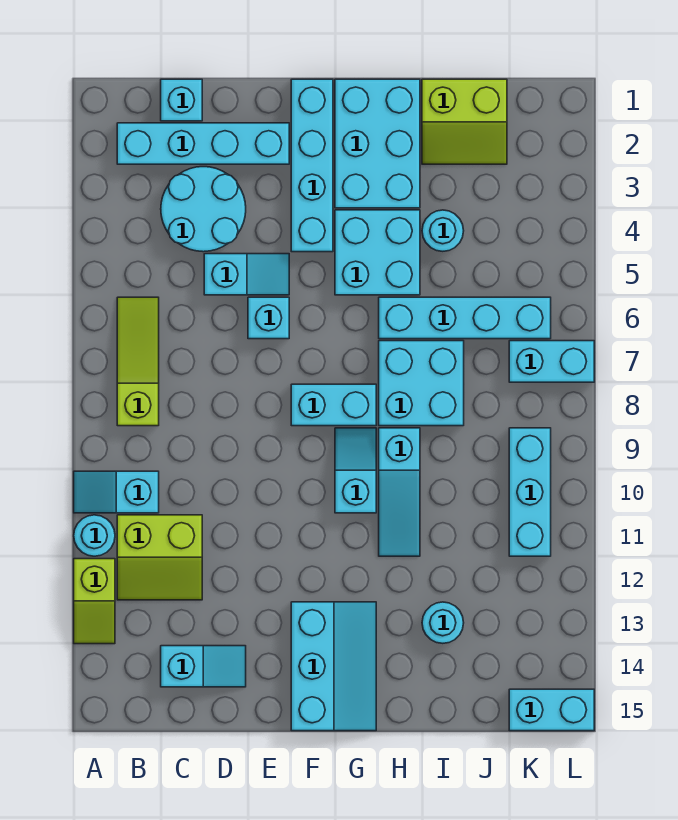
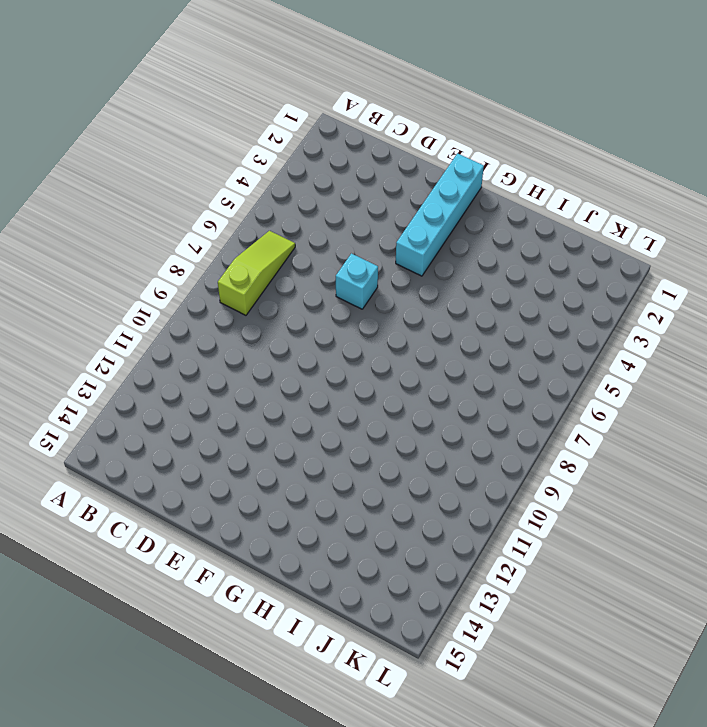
none -> cyan slope A10:B10 level 1 top B
none -> cyan round brick A11 level 1
none -> lime slope A12:A13 level 1 top 12

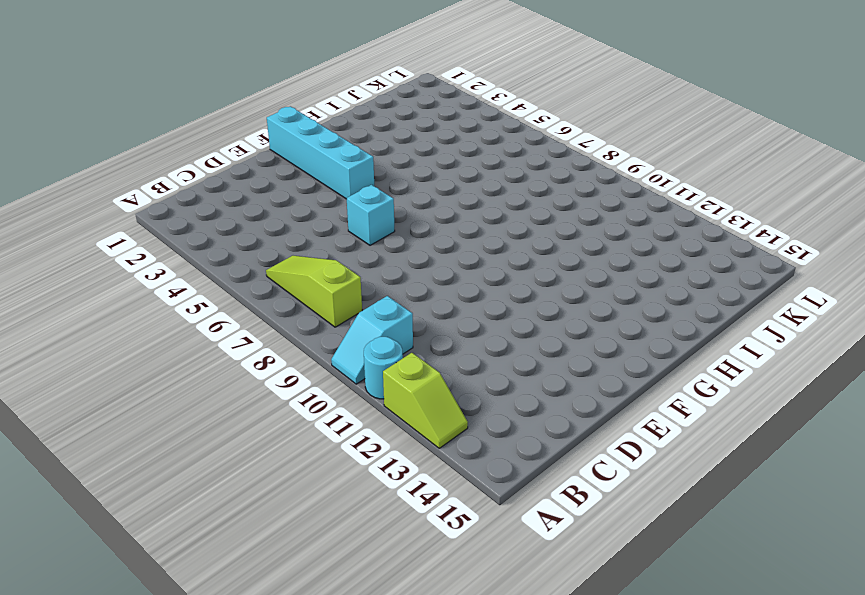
none -> cyan brick B2:E2 level 1
none -> lime slope B11:C12 level 1 top 11
none -> cyan brick C1 level 1

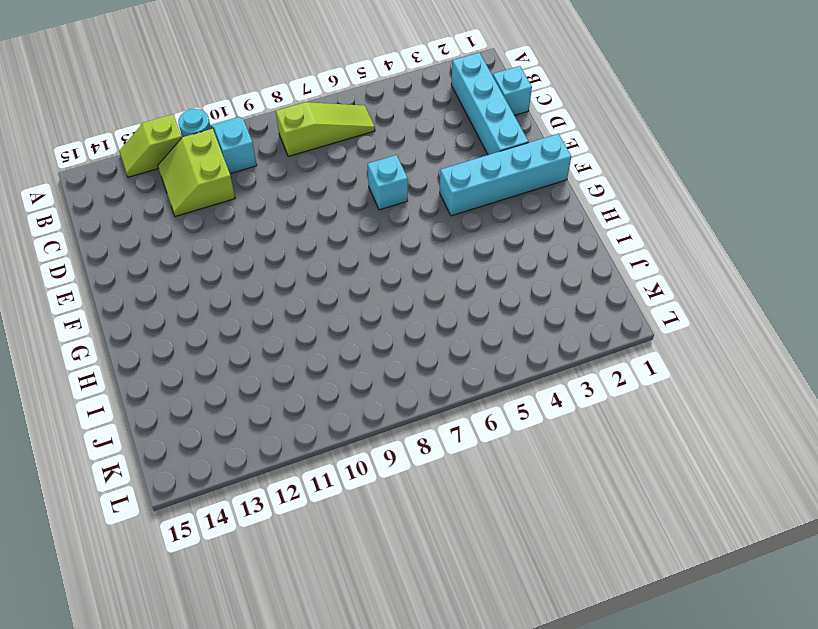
none -> cyan round brick C3:D4 level 1
none -> cyan slope C14:D14 level 1 top C
none -> cyan slope D5:E5 level 1 top D

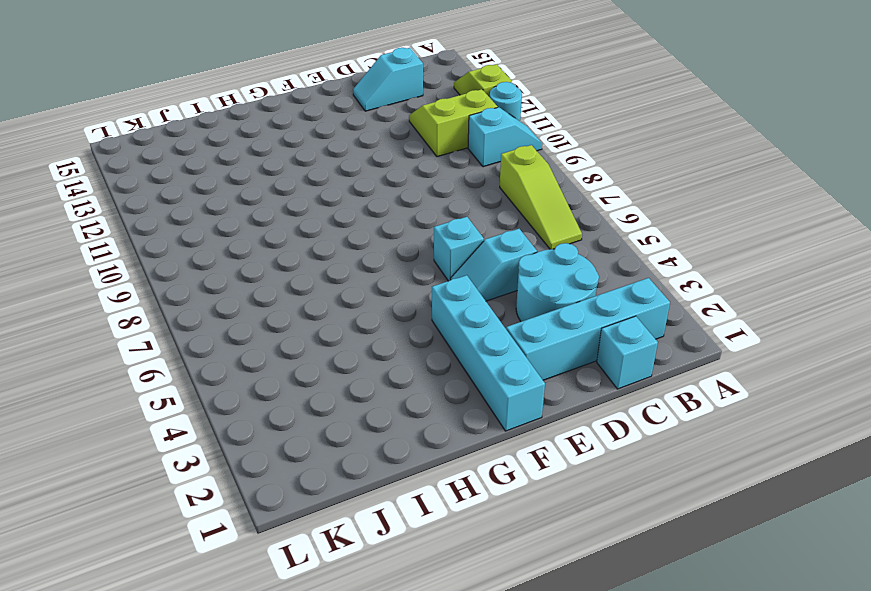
none -> cyan brick F8:G8 level 1
none -> cyan slope F13:G15 level 1 top F
none -> cyan brick G1:H3 level 1

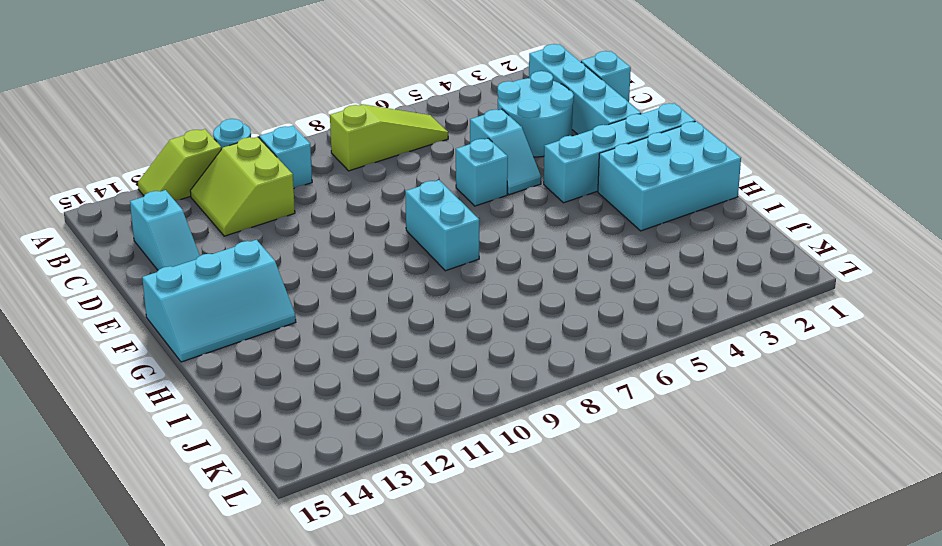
none -> cyan brick G4:H5 level 1
none -> cyan slope G9:G10 level 1 top 10
none -> cyan brick H6:K6 level 1

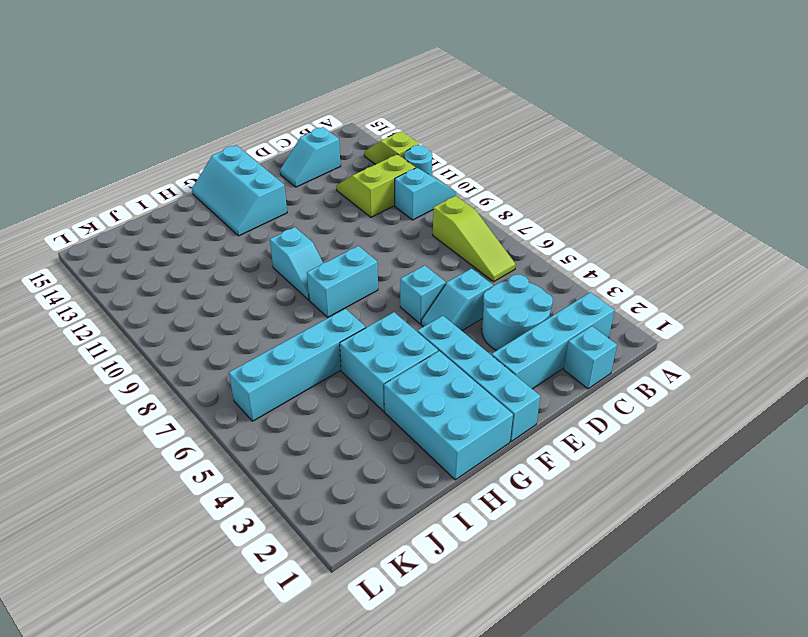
none -> cyan brick H7:I8 level 1
none -> cyan slope H9:H11 level 1 top 9
none -> lime slope I1:J2 level 1 top 1

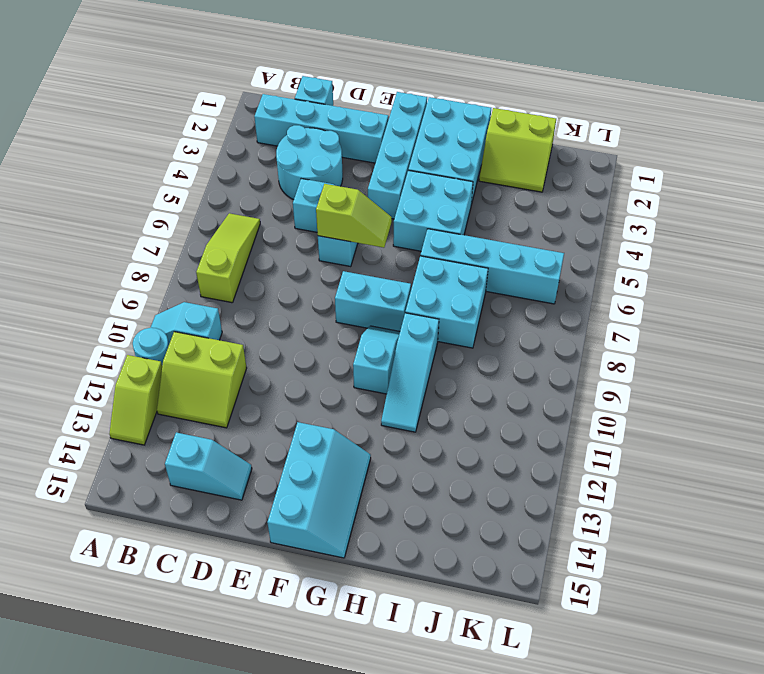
lime slope E6:F6 level 2 top E -> none
none -> cyan round brick I4 level 1
none -> cyan round brick I13 level 1
none -> cyan brick K7:L7 level 1

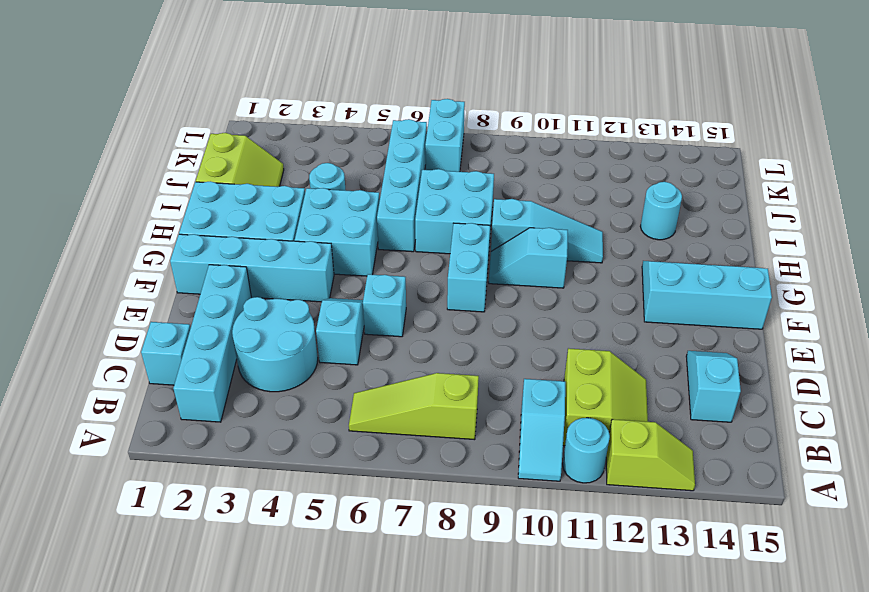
none -> cyan brick K9:K11 level 1
none -> cyan brick K15:L15 level 1

